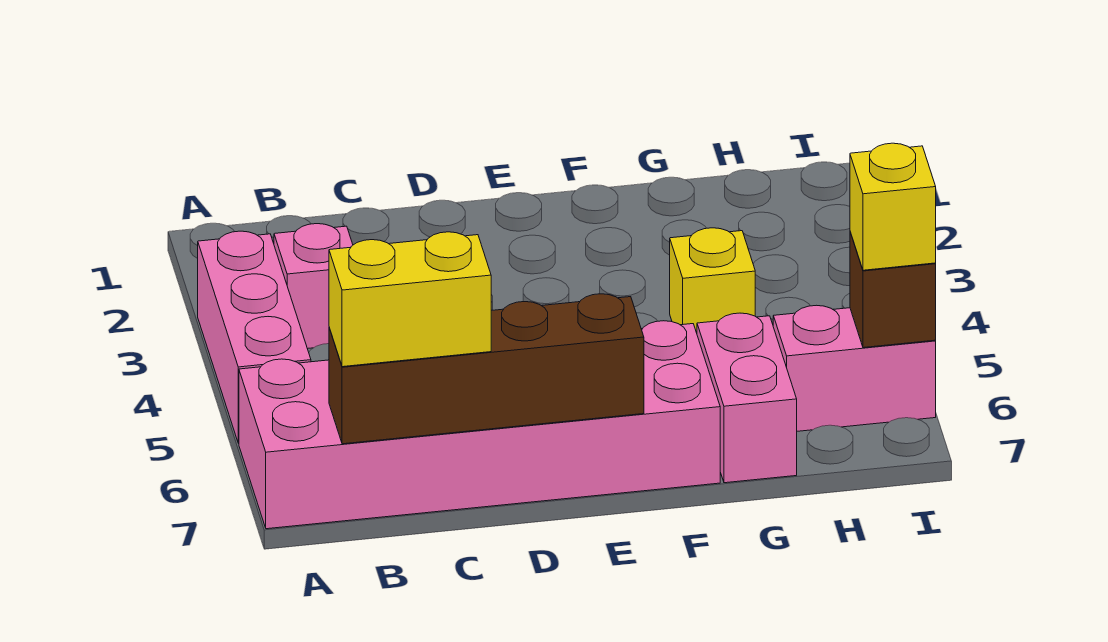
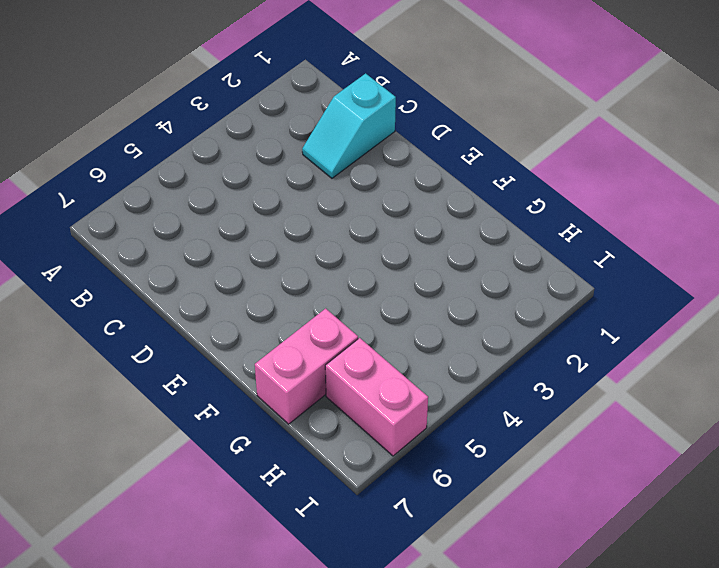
cyan slope C1:C2 level 1 top 1 -> none
none -> pink brick A3:A5 level 1
none -> pink brick A6:F7 level 1

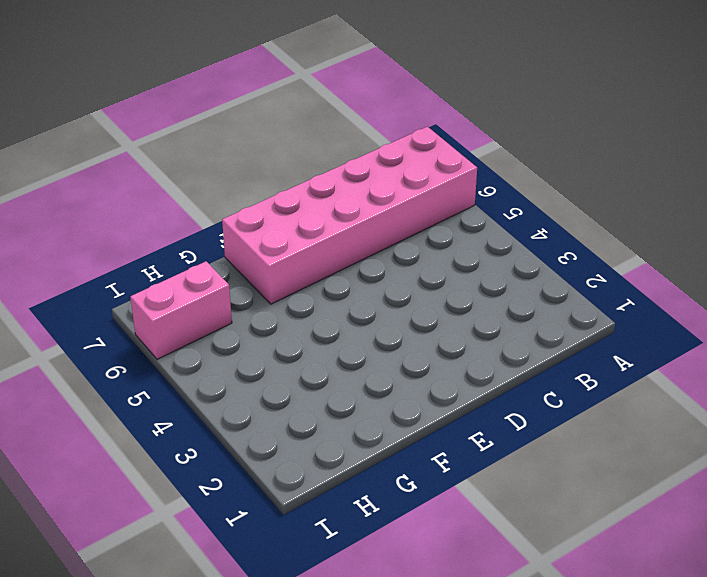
none -> pink brick A3:A5 level 1
none -> pink brick B3 level 1

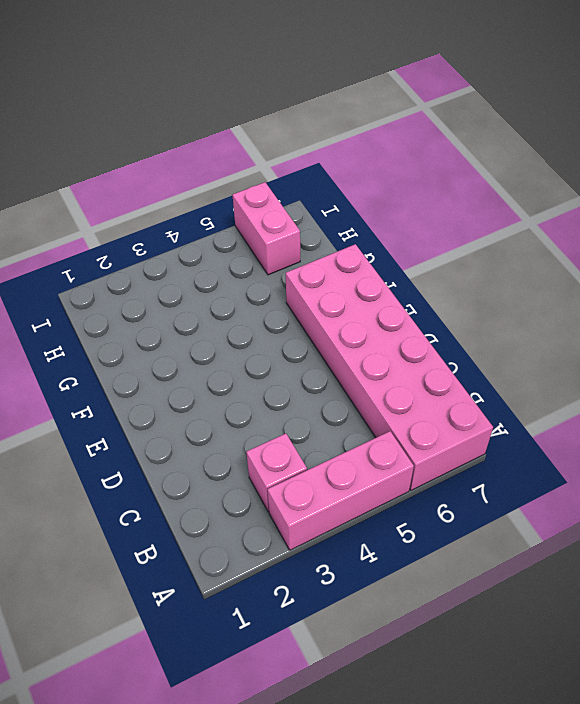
none -> yellow brick G4 level 1
none -> pink brick G6:G7 level 1

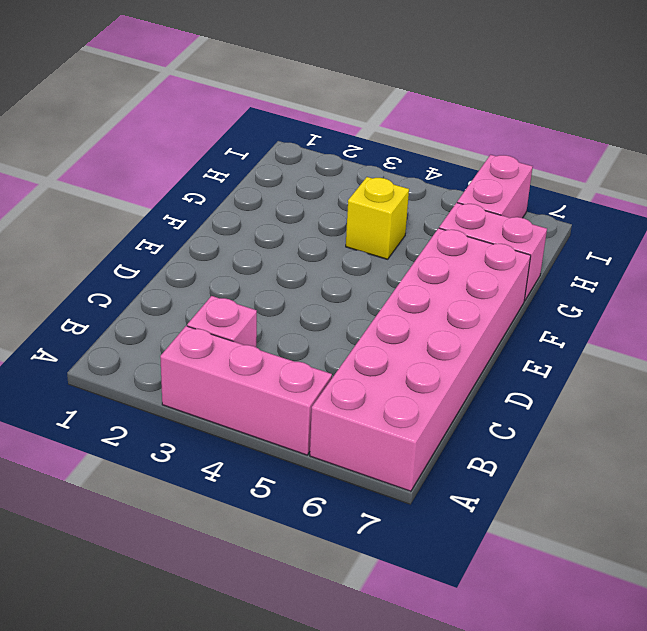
none -> brown brick B7:E7 level 2
none -> brown brick I6 level 2

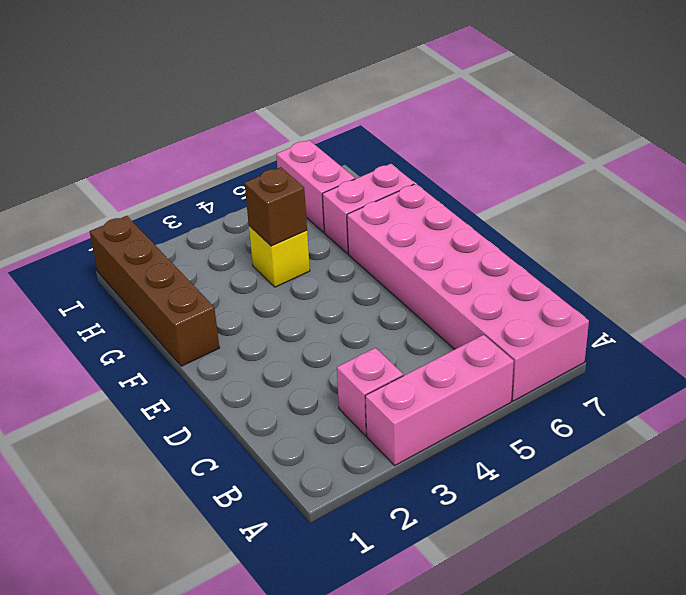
brown brick F1:I1 level 1 -> brown brick B7:E7 level 2
brown brick G4 level 2 -> brown brick I6 level 2
none -> yellow brick B7:C7 level 3
none -> yellow brick I6 level 3

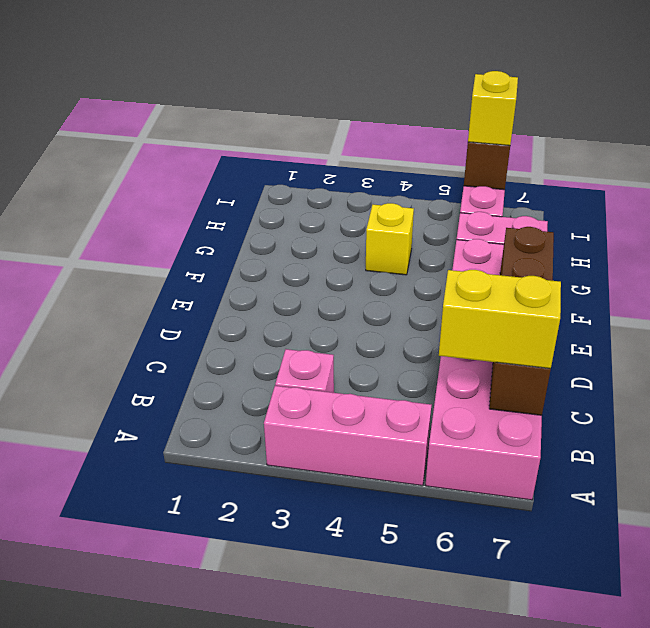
yellow brick B6:B7 level 3 -> yellow brick B7:C7 level 3

